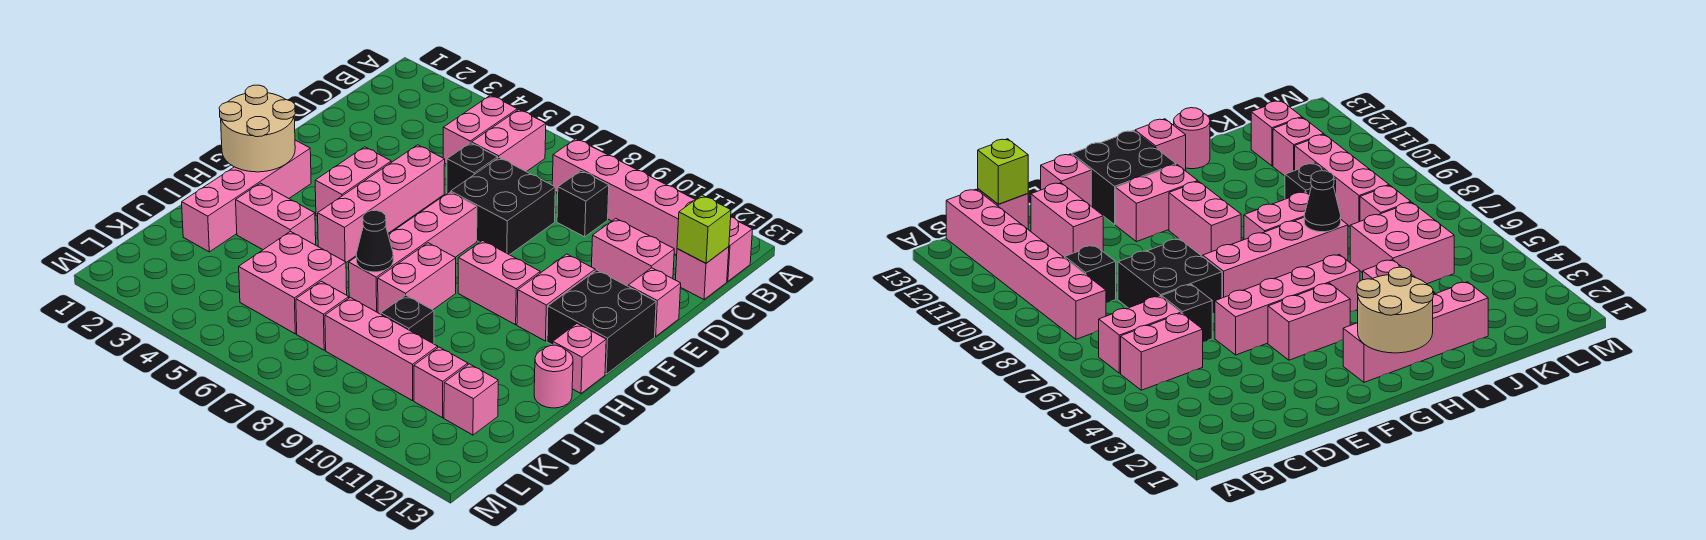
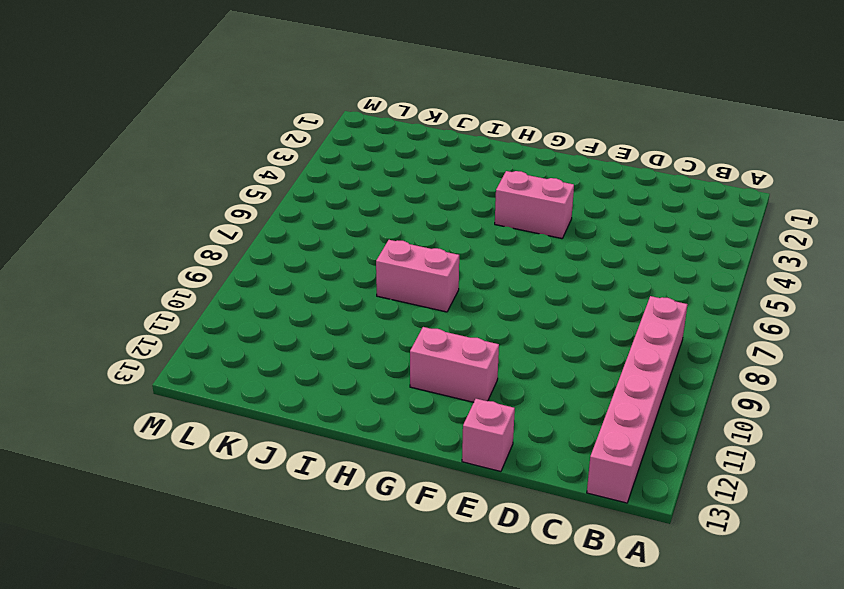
none -> pink brick B5:C5 level 1
none -> pink brick B6:C6 level 1
none -> black brick C9 level 1

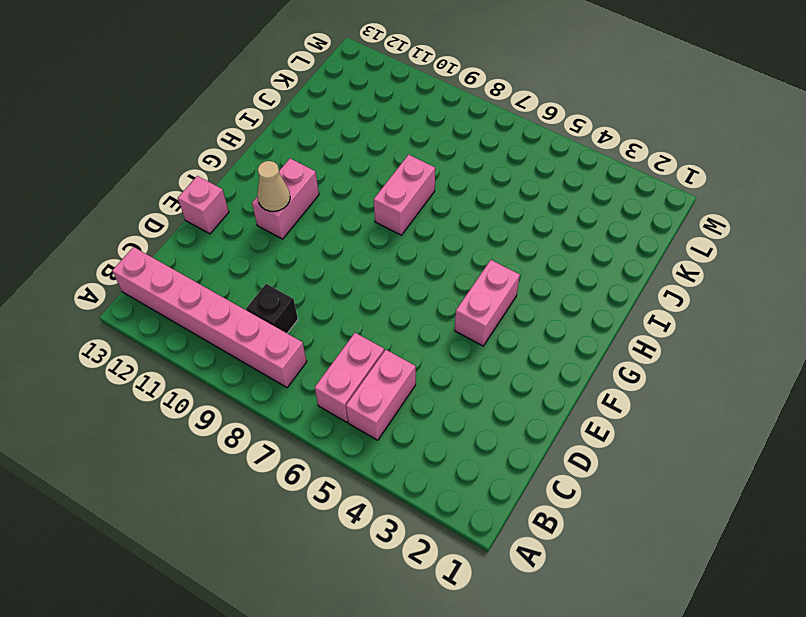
tan cone F11 level 2 -> none
none -> pink brick C13 level 1
none -> black brick D6 level 1
none -> black brick D7:E8 level 1

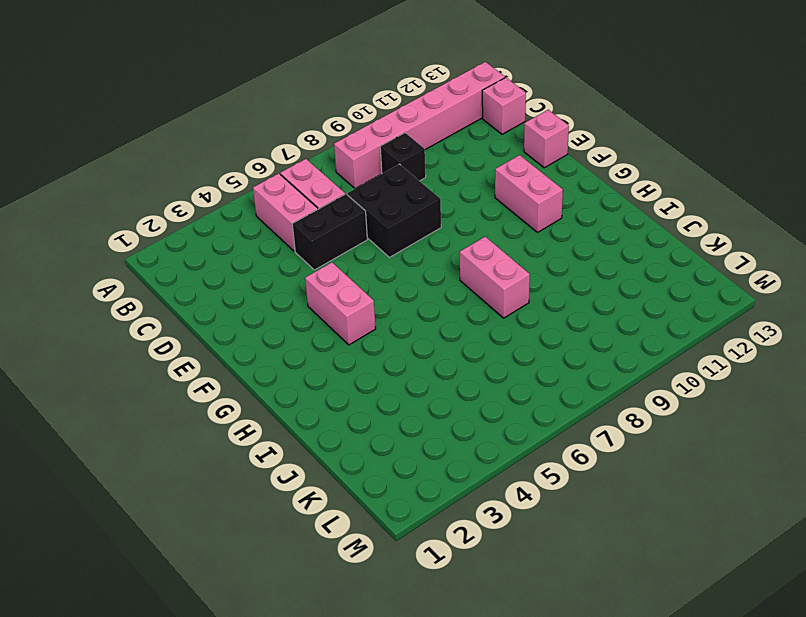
black brick D5:D6 level 1 -> black brick D6 level 1
none -> pink brick D11:D12 level 1
none -> pink brick E5:H5 level 1
none -> pink brick F7:I7 level 1

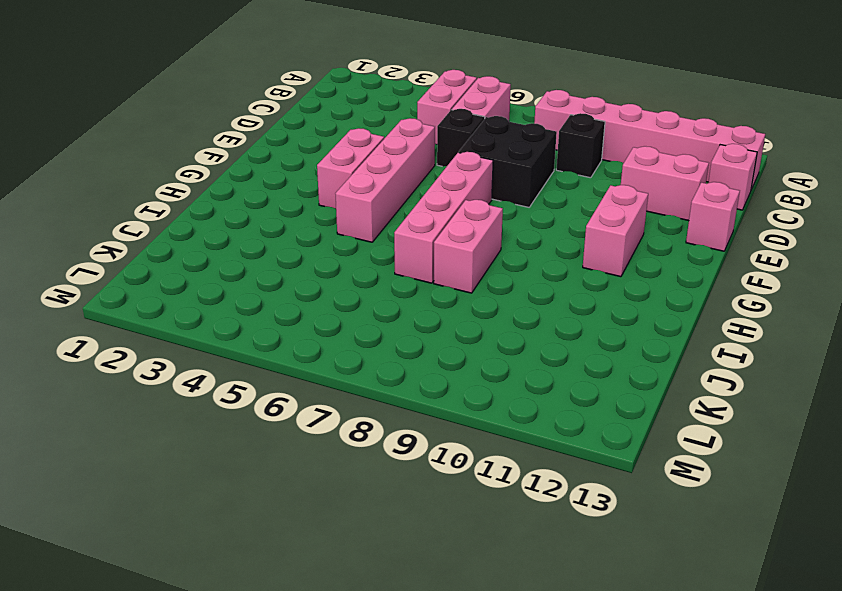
none -> black brick F12:G13 level 1
none -> pink brick G2:J2 level 1
none -> pink brick G9:G10 level 1

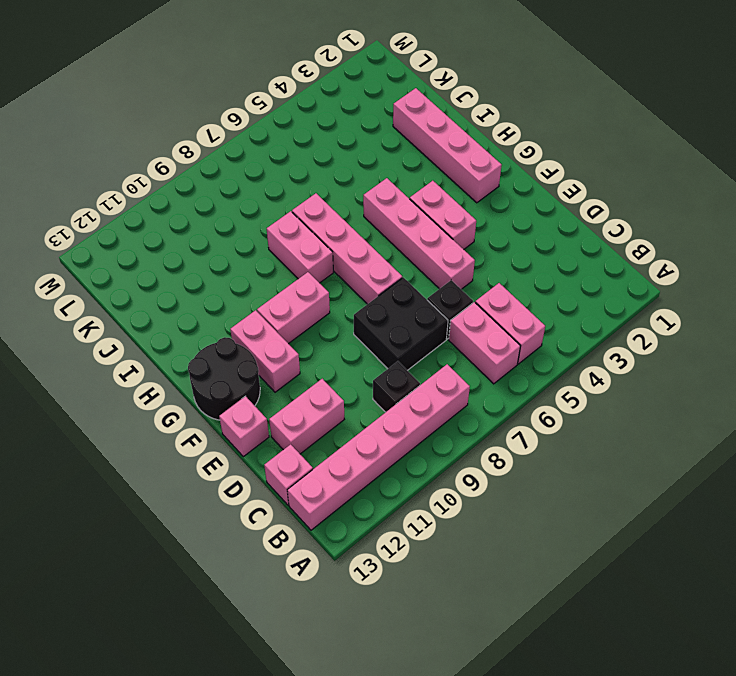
black round brick F12:G13 level 1 -> black brick F12:G13 level 1
none -> pink brick H13 level 1
none -> pink brick I3:I4 level 1
none -> pink round brick I13 level 1

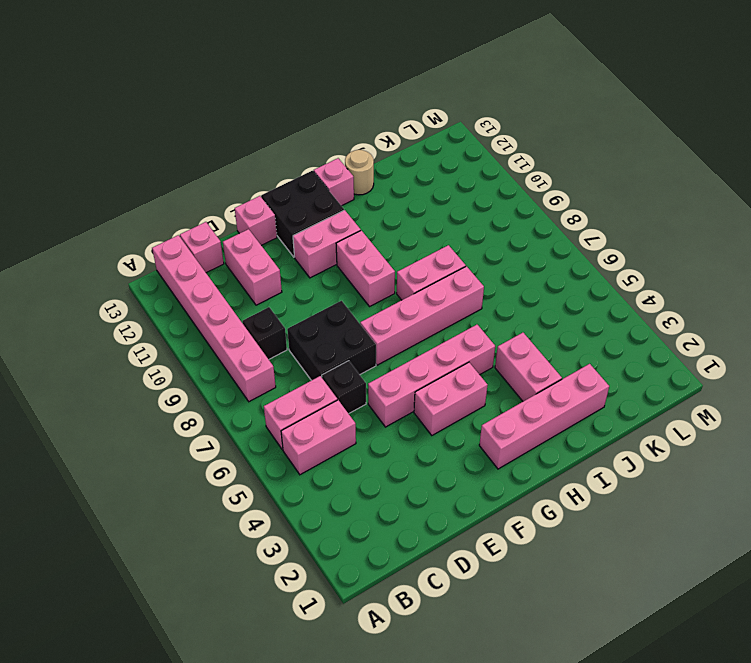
tan round brick I13 level 1 -> pink round brick I13 level 1
none -> pink brick J5:K6 level 1
none -> black brick J9 level 1
none -> pink brick K7 level 1

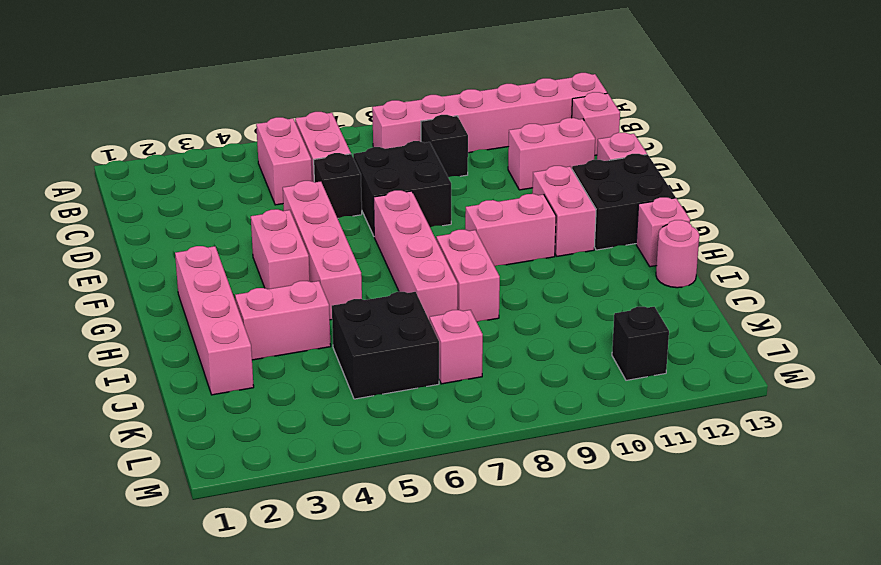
black brick J5:K6 level 1 -> pink brick J5:K6 level 1
black brick L11 level 1 -> black brick J9 level 1
none -> pink brick K8:K10 level 1
none -> pink brick K11 level 1
none -> pink brick K12 level 1

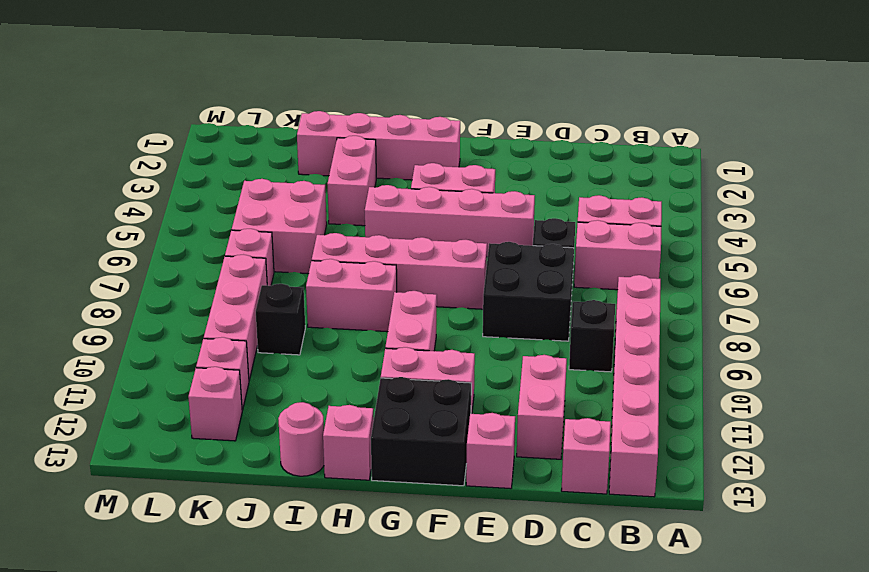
none -> lime brick C13 level 2
none -> tan round brick G1:H2 level 2
none -> black cone I7 level 2

